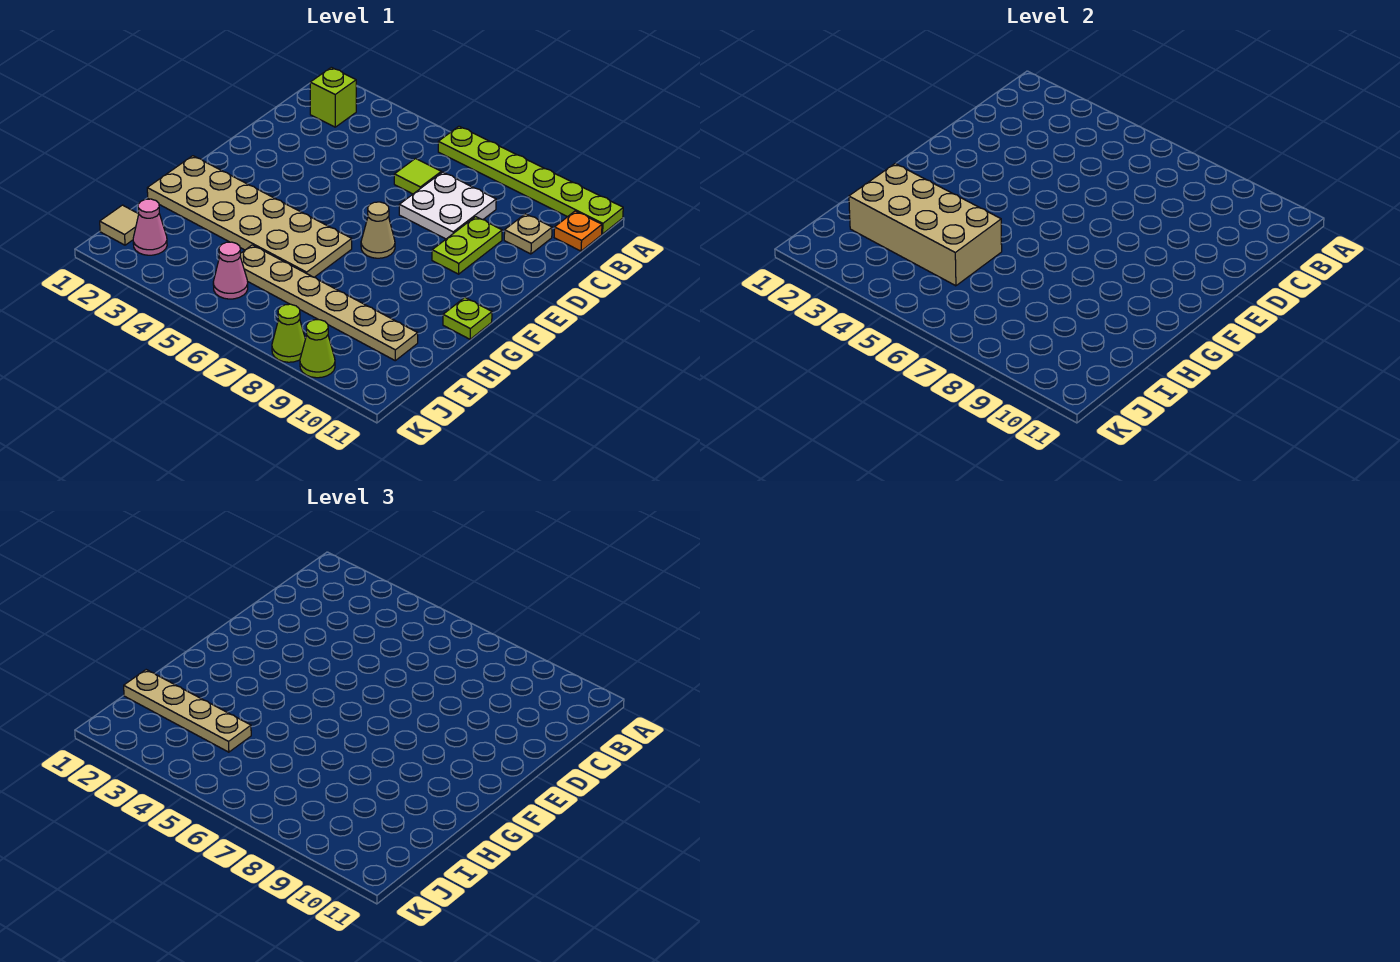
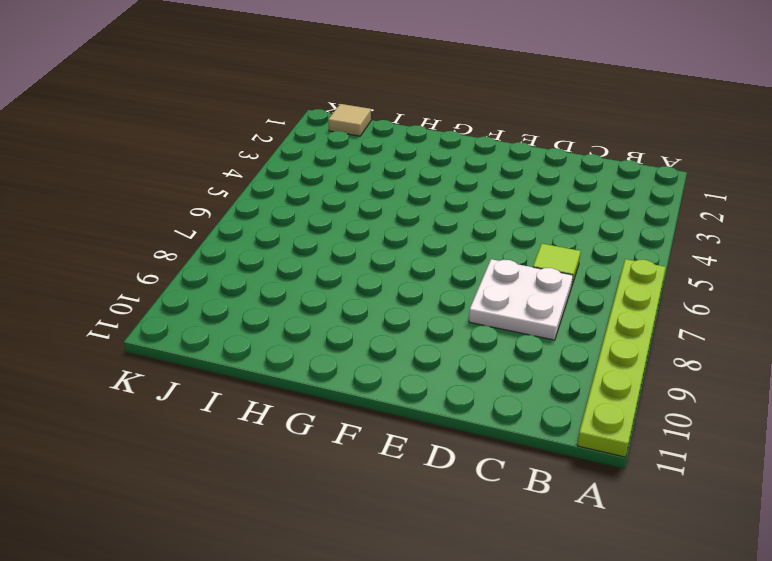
none -> lime brick B2 level 1
none -> orange plate B11 level 1
none -> tan plate C10 level 1

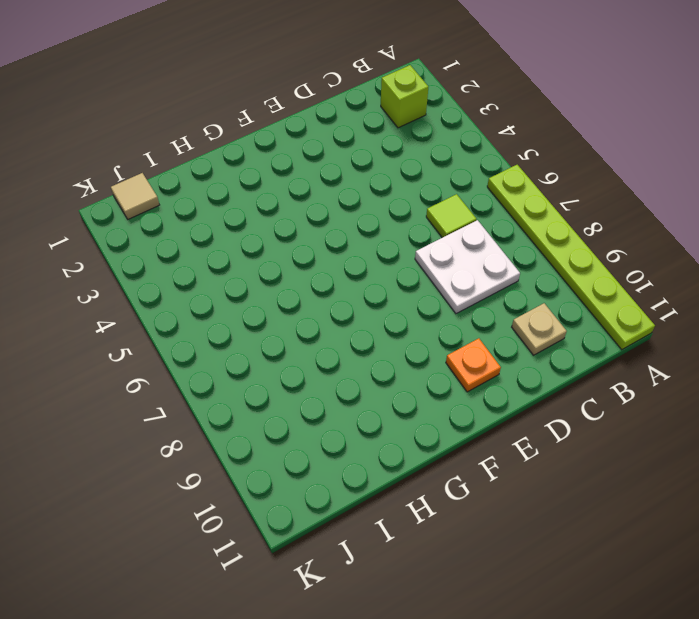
orange plate E10 level 1 -> orange plate B11 level 1
none -> lime plate D9:E9 level 1
none -> tan cone F7 level 1
none -> tan plate G1:H6 level 1

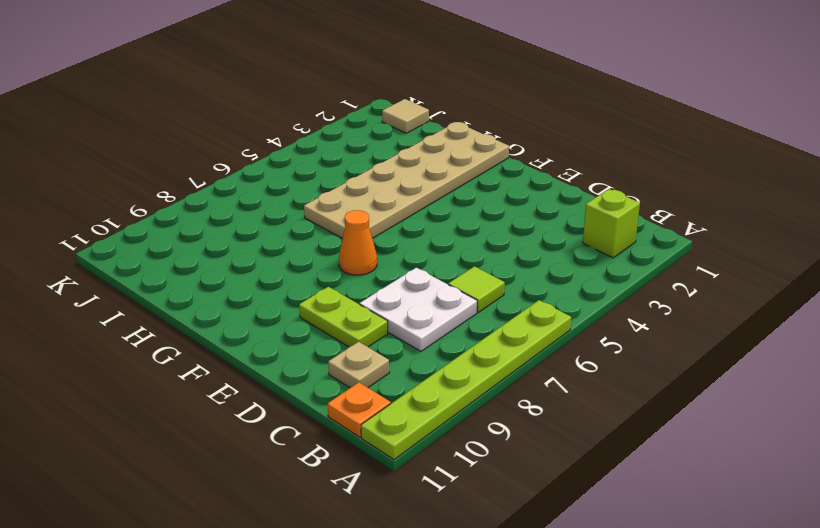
orange cone F7 level 1 -> tan cone F7 level 1
none -> lime plate G11 level 1
none -> tan plate I5:I10 level 1
none -> pink cone J2 level 1

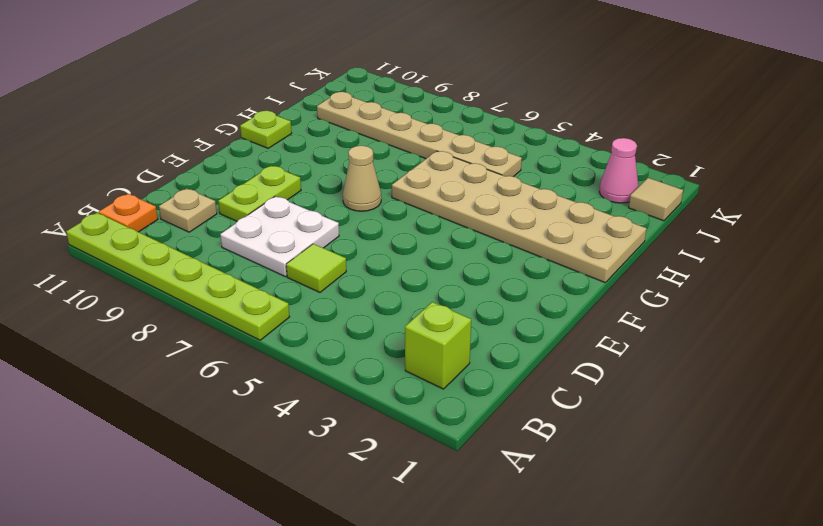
none -> pink cone J5 level 1
none -> lime cone K8 level 1
none -> lime cone K9 level 1

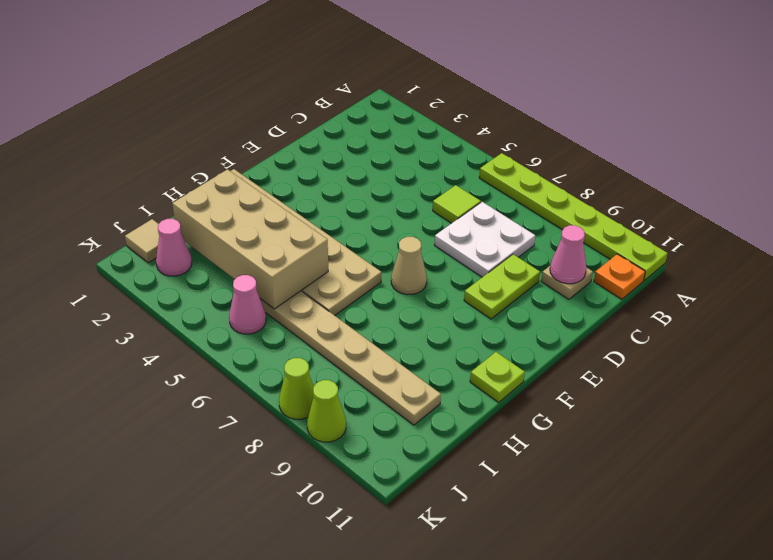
pink cone C10 level 2 -> none
none -> lime brick B2 level 1
none -> tan plate I1:I4 level 3

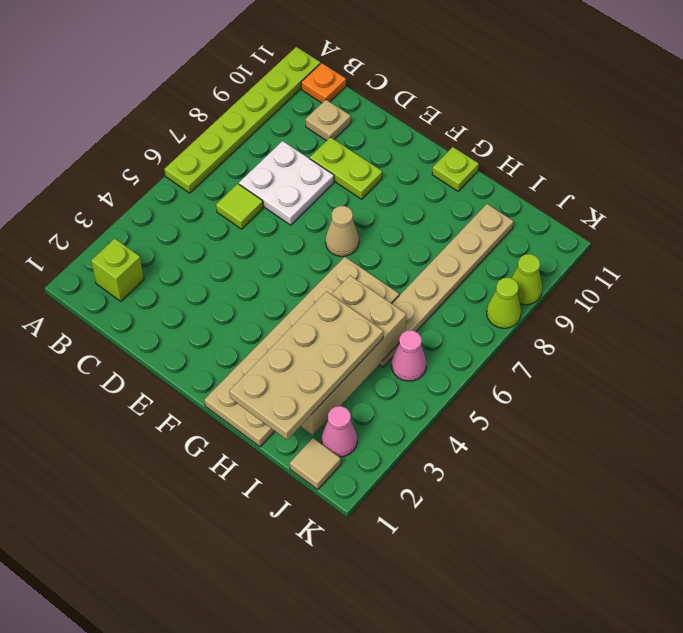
tan plate H1:I4 level 3 -> tan plate I1:I4 level 3

